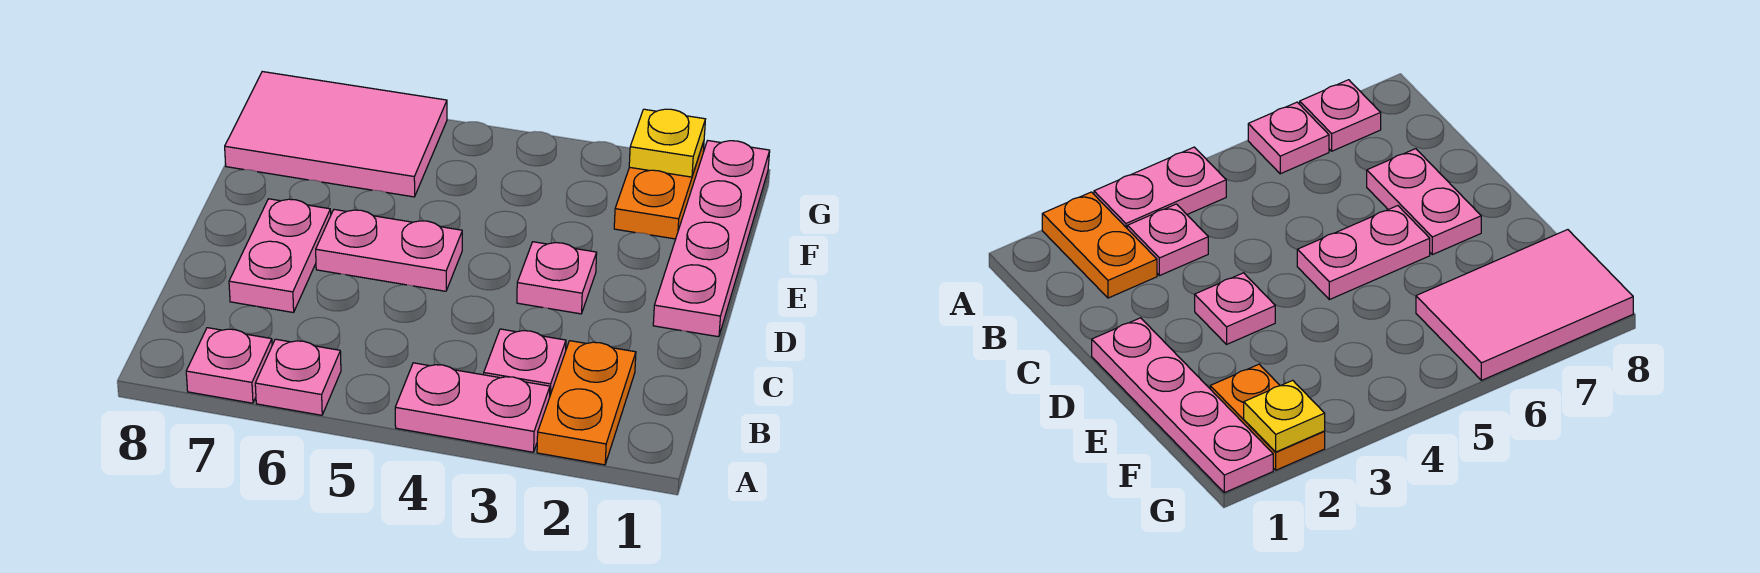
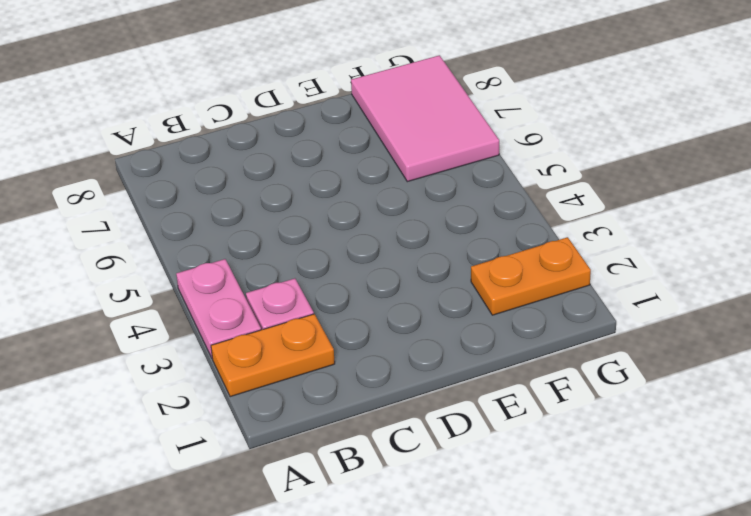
none -> pink plate A6 level 1
none -> pink plate A7 level 1
none -> pink plate C7:D7 level 1

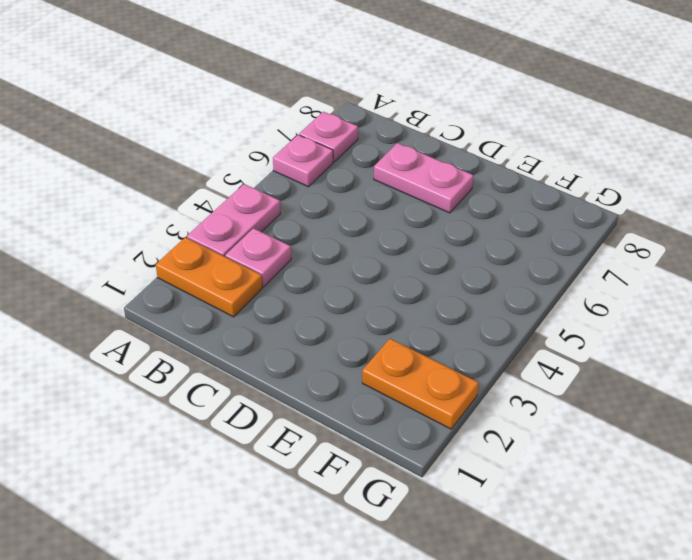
none -> pink plate D1:G1 level 1
none -> pink plate D3 level 1
none -> pink plate D5:D6 level 1

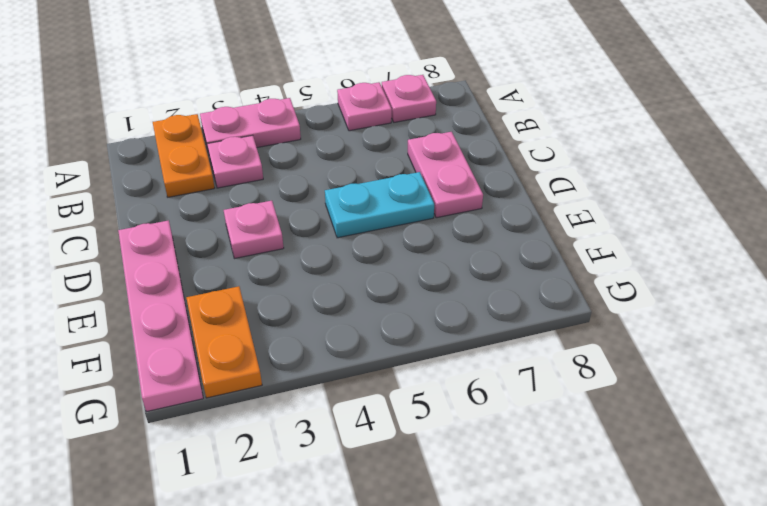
cyan plate D5:D6 level 1 -> pink plate D5:D6 level 1
none -> pink tile F6:G8 level 1
none -> yellow plate G2 level 2

